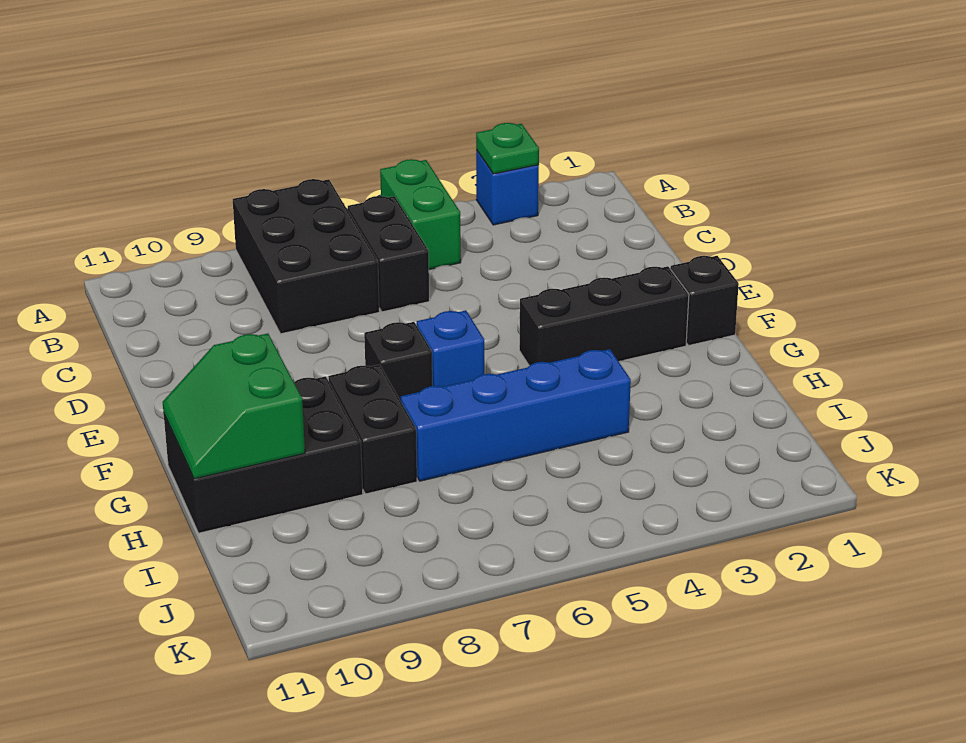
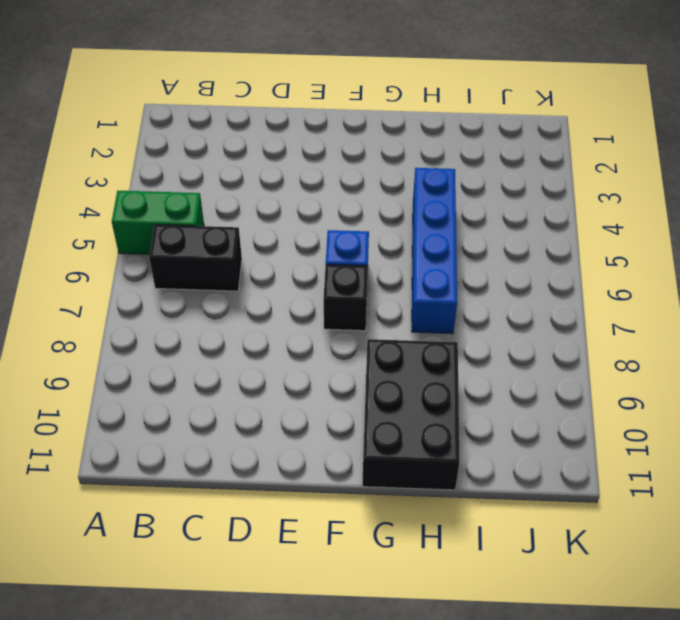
none -> blue brick A3 level 1
none -> black brick A7:C8 level 1
none -> black brick F1 level 1

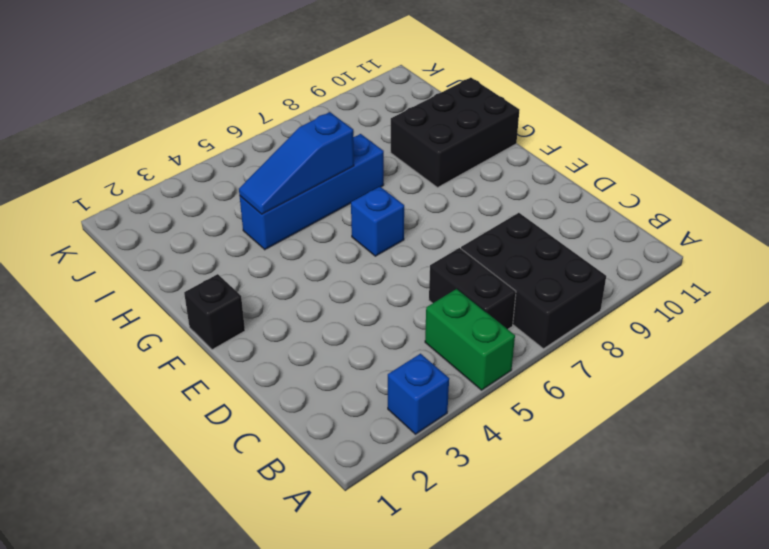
blue slope H4:H6 level 2 top 6 -> none
none -> black brick F2:F4 level 1
none -> black brick F7 level 1
none -> black brick G8:H8 level 1

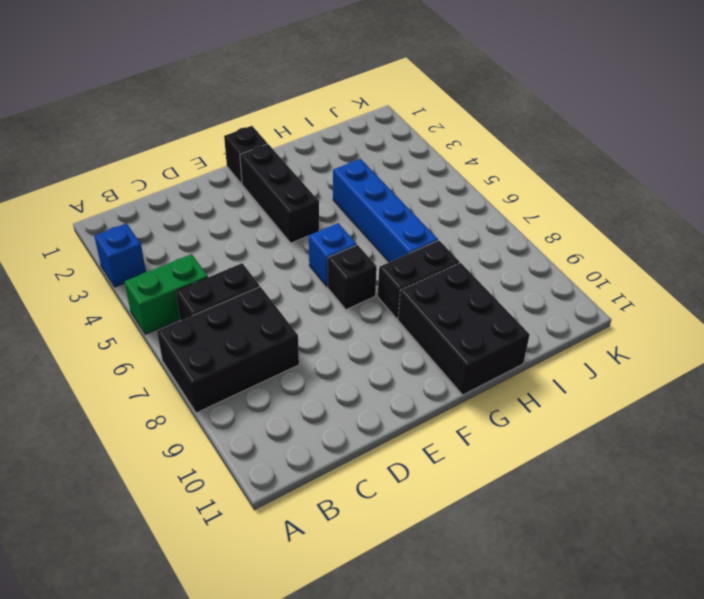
none -> green plate A3 level 2
none -> green slope G10:H11 level 2 top 10

